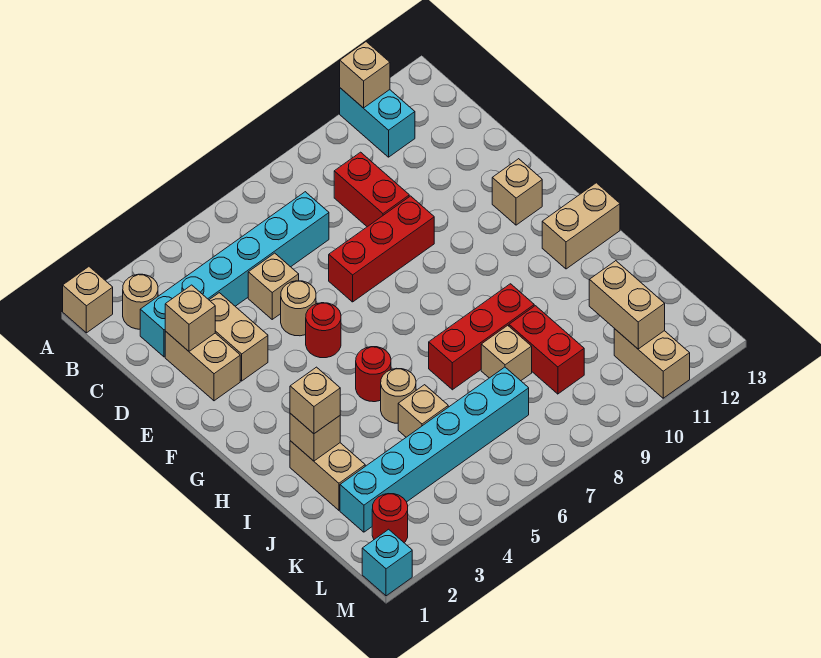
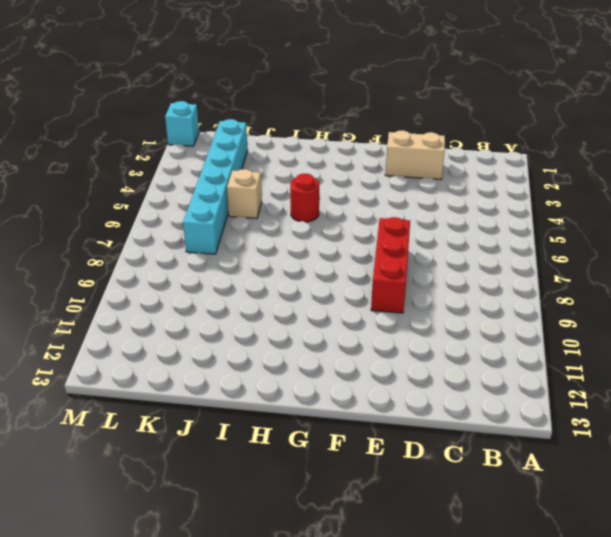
none -> tan brick A1 level 1
none -> cyan brick A11:B11 level 1
none -> tan round brick B2 level 1

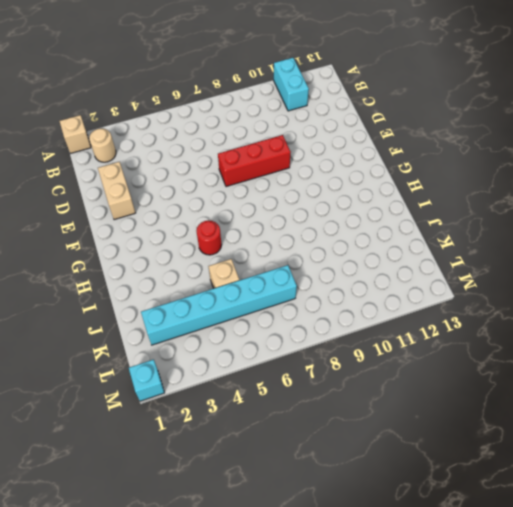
none -> cyan brick C2:C7 level 1
none -> red brick C9:D9 level 1
none -> tan brick D3:E3 level 1

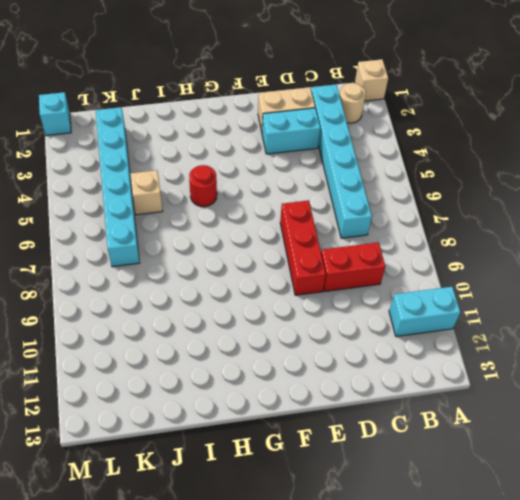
cyan brick D3:E3 level 1 -> tan brick D3:E3 level 1
none -> tan brick D5 level 1
none -> tan round brick E5 level 1
none -> red round brick F5 level 1

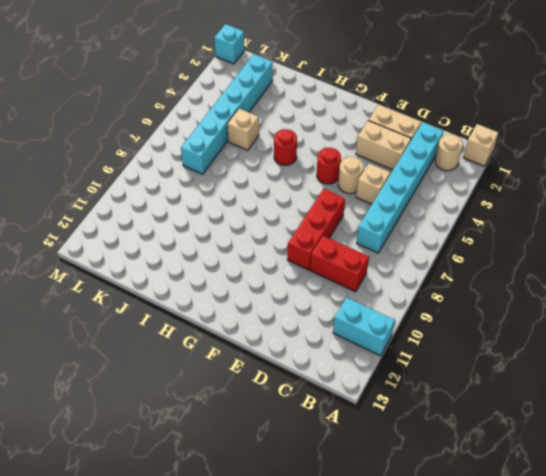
none -> tan brick F12 level 1
none -> tan brick H12:H13 level 1
none -> tan brick I2:J2 level 1

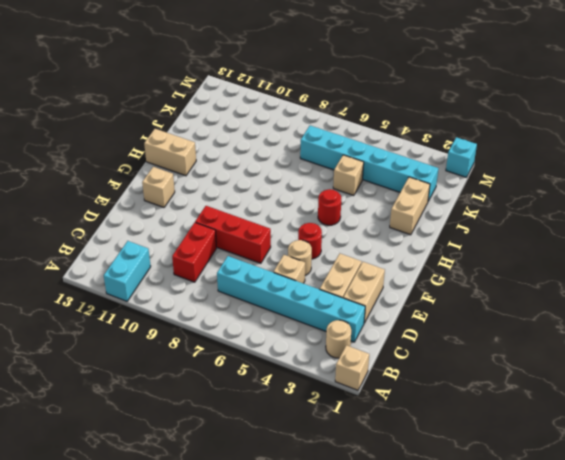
none -> tan round brick I5 level 1
none -> red brick I7:I9 level 1
none -> tan brick J8 level 1

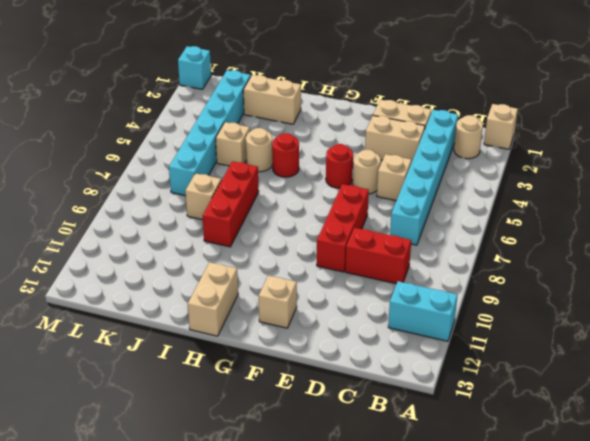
none -> red brick J9:K9 level 1
none -> red round brick L2 level 1
none -> tan brick L11:M11 level 1

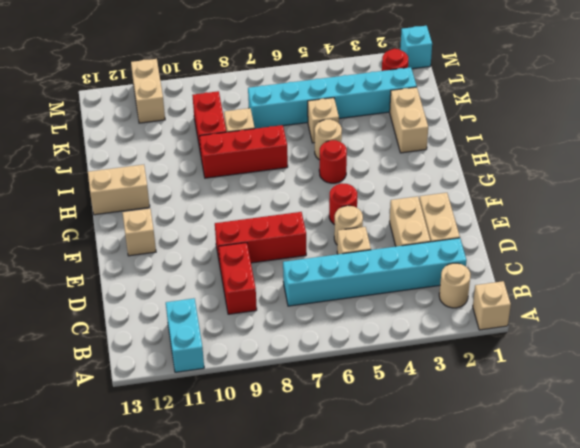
none -> tan brick A11 level 2
none -> tan brick D2 level 2
none -> tan brick I2 level 2

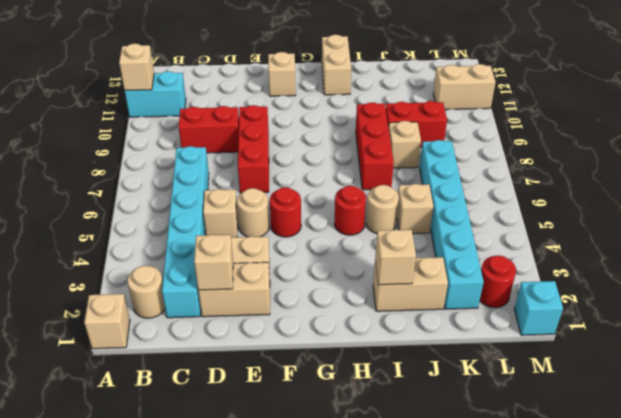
none -> tan brick K11:L11 level 2
none -> tan brick I2 level 3

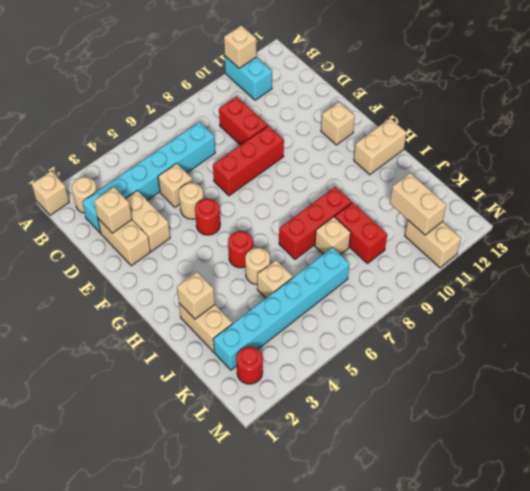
none -> cyan brick M1 level 1
none -> tan brick I2 level 3

